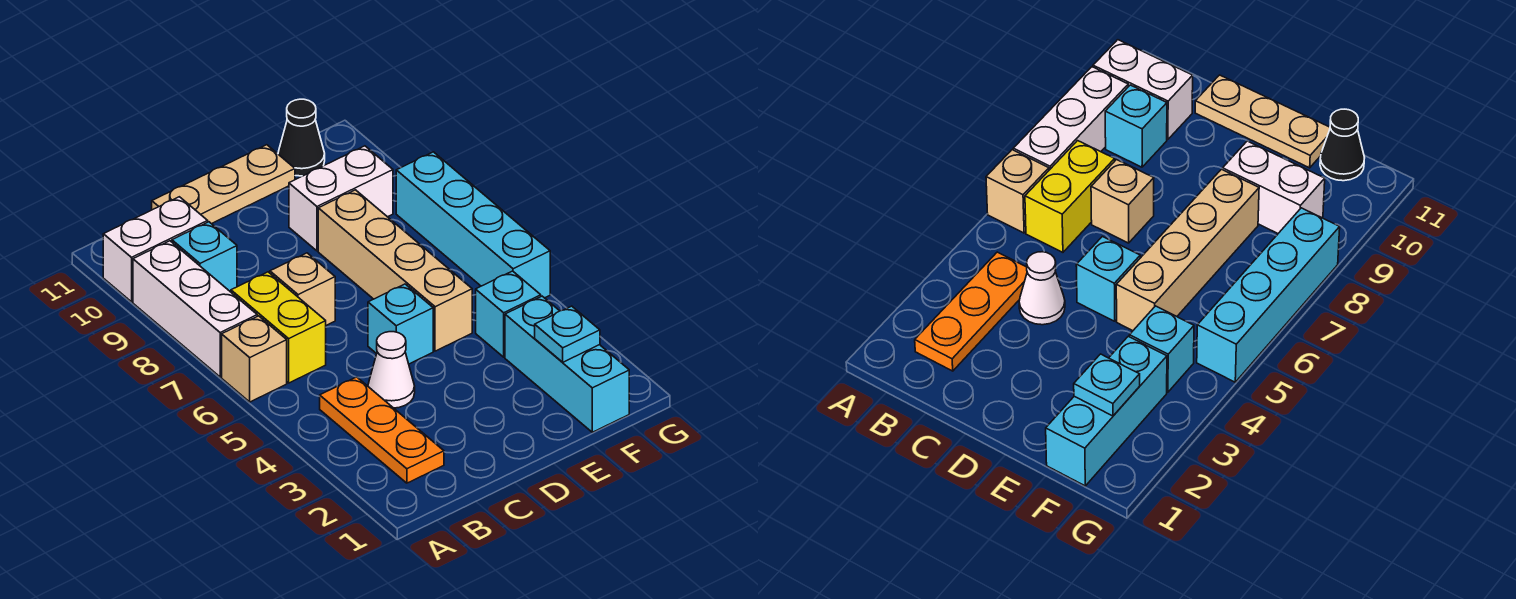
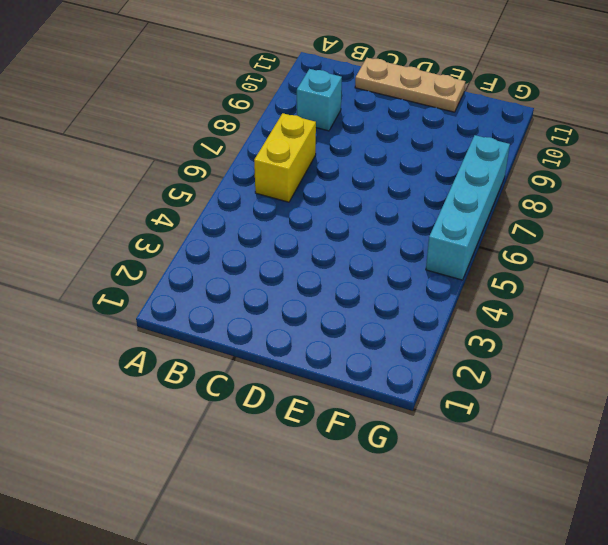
none -> tan brick A6 level 1
none -> white brick A7:A9 level 1
none -> white brick A10:B10 level 1

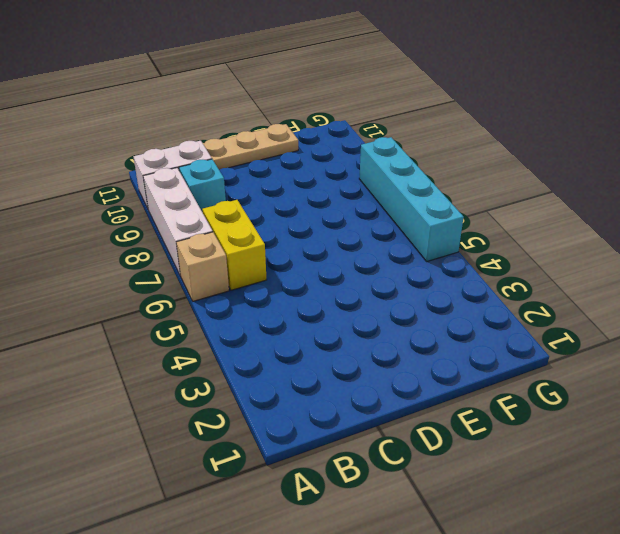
none -> orange plate B2:B4 level 1
none -> white cone C4 level 1
none -> tan brick C7 level 1

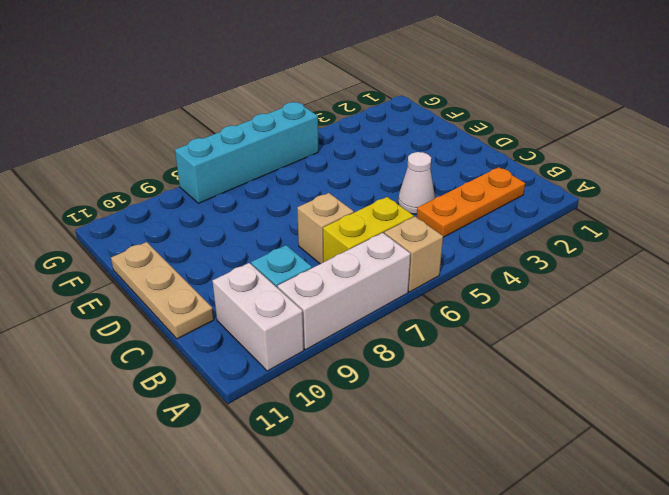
none -> cyan brick D5 level 1
none -> tan brick E5:E8 level 1
none -> white brick E9:F9 level 1

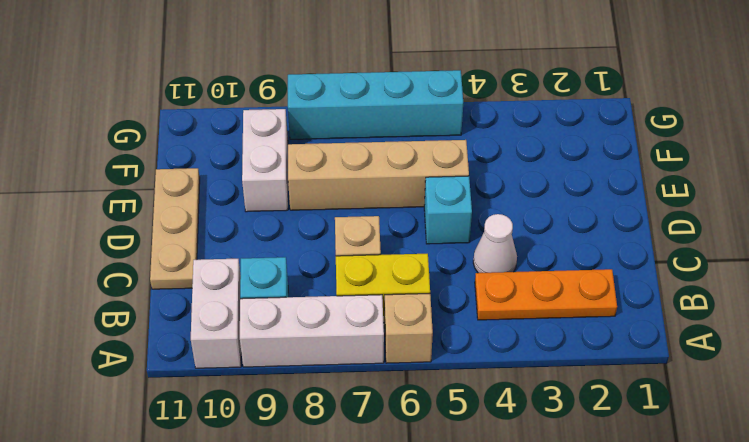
none -> cyan brick F1:F3 level 1
none -> cyan brick F4 level 1
none -> black cone F11 level 1

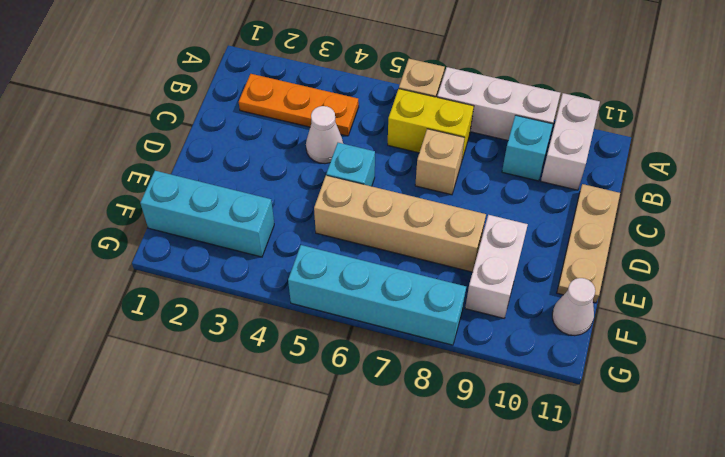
white cone F11 level 1 -> black cone F11 level 1
none -> cyan brick F4 level 1
none -> cyan plate F2 level 2

